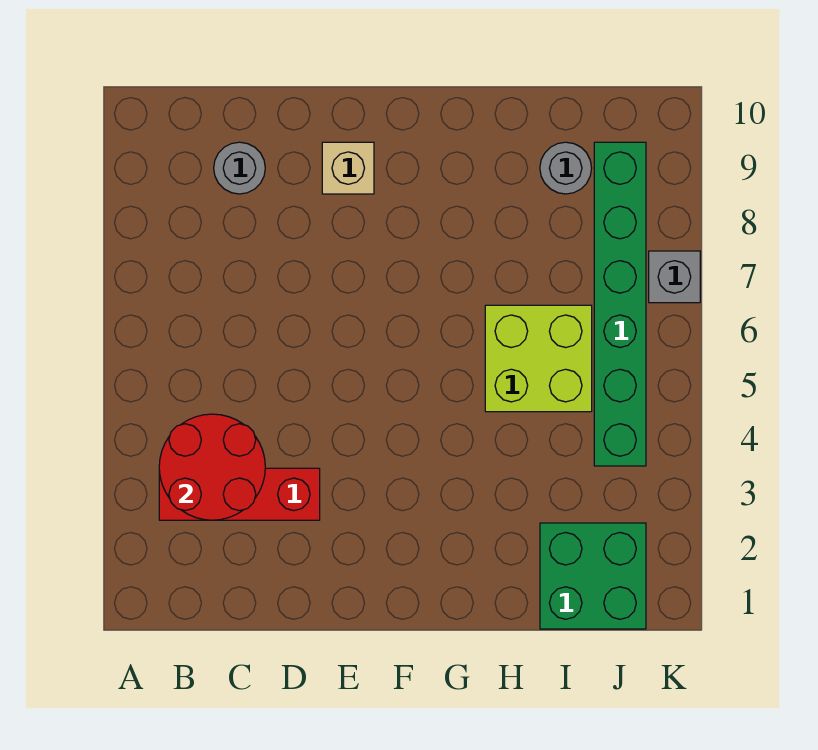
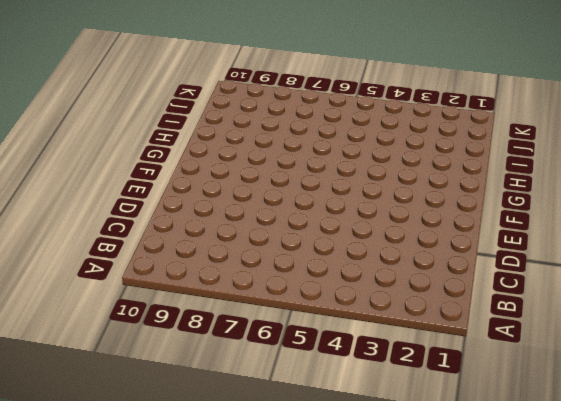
none -> red brick B3:D3 level 1
none -> grey round brick C9 level 1

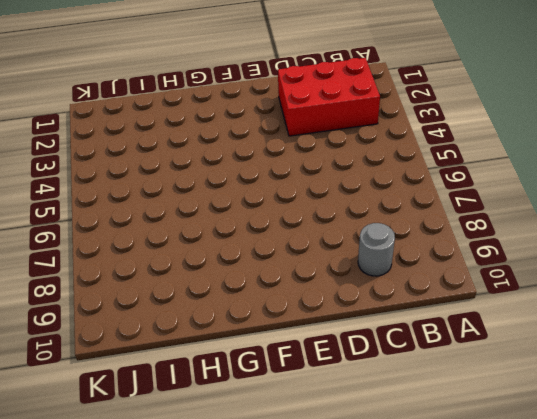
red brick B2:D3 level 1 -> red brick B3:D3 level 1
none -> tan brick E9 level 1
none -> lime brick H5:I6 level 1

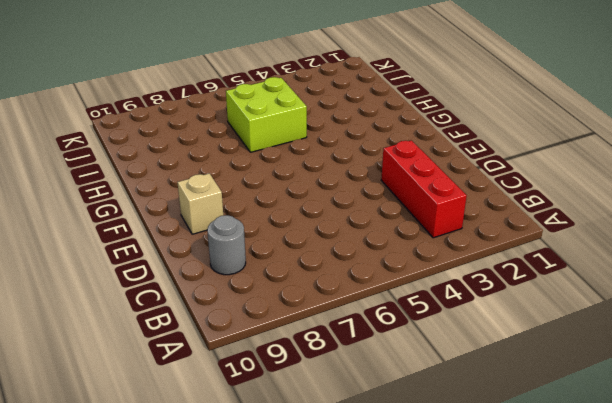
none -> green brick I1:J2 level 1
none -> grey round brick I9 level 1

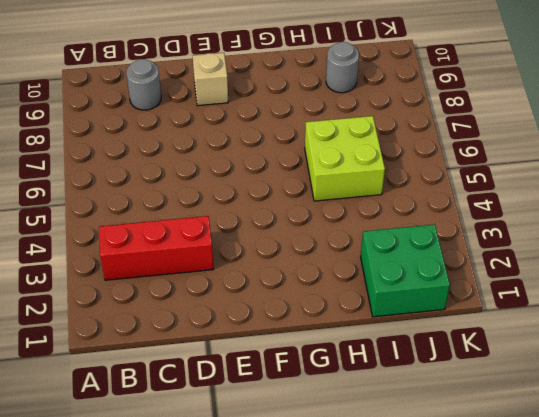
none -> green brick J4:J9 level 1
none -> grey brick K7 level 1

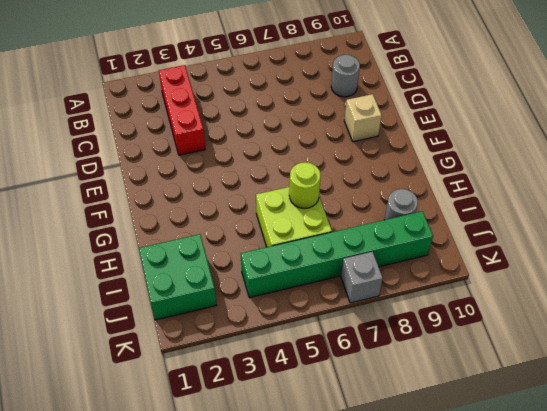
lime round brick H6 level 2 -> none
none -> red round brick B3:C4 level 2

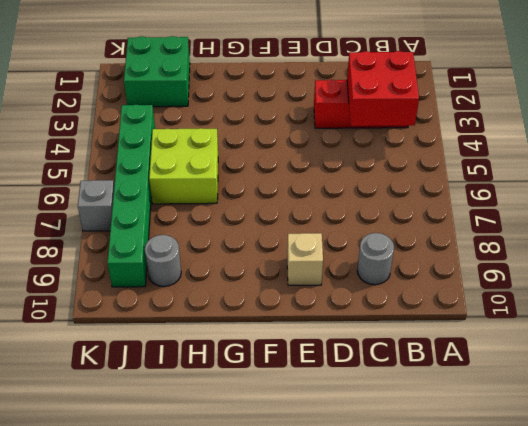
red brick B3:C4 level 2 -> red round brick B3:C4 level 2

